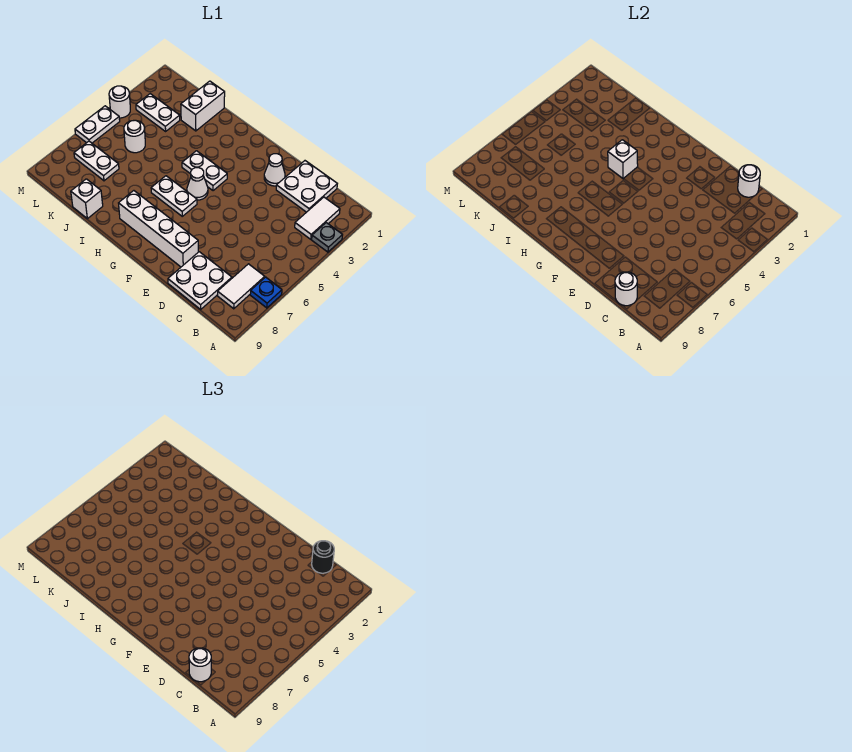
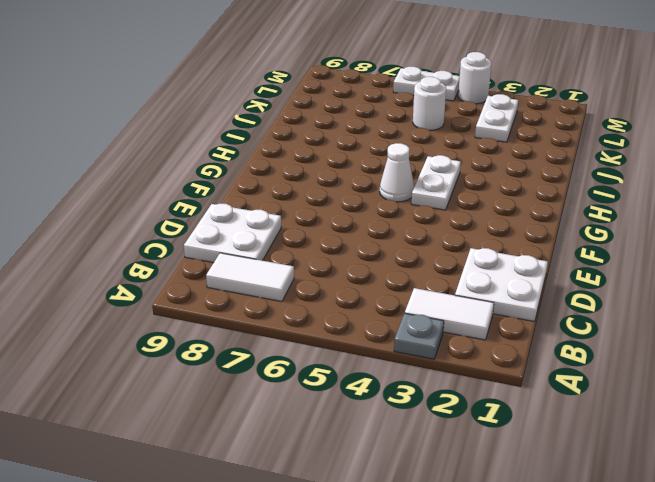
none -> blue plate A7 level 1
none -> white cone E2 level 1
none -> white brick E8:H8 level 1

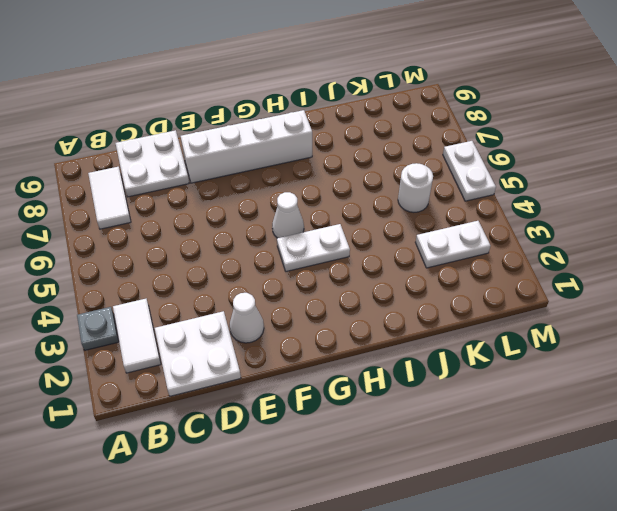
none -> blue plate A7 level 1
none -> white plate G6:H6 level 1
none -> white brick J1:J2 level 1

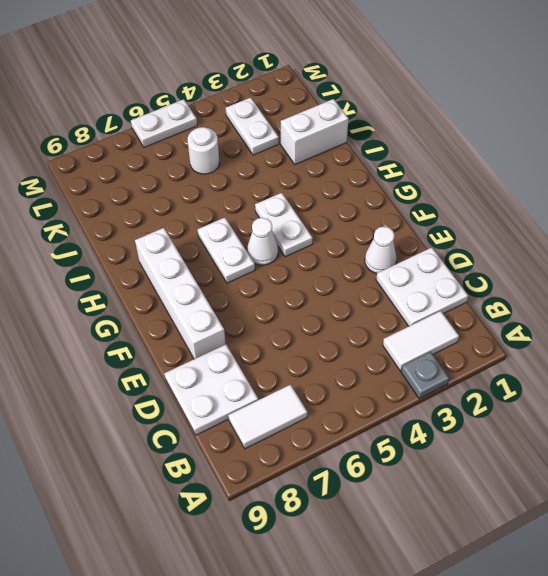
none -> blue plate A7 level 1
none -> white brick J9 level 1
none -> white plate K7:L7 level 1

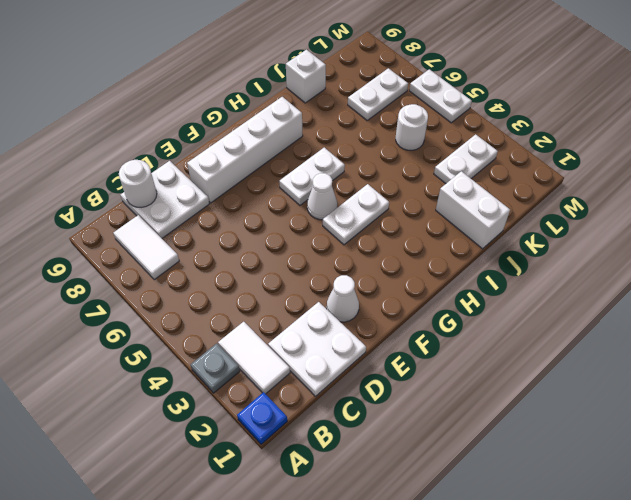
blue plate A1 level 1 -> blue plate A7 level 1
none -> white round brick M4 level 1
none -> white round brick C1 level 2
none -> white brick H4 level 2

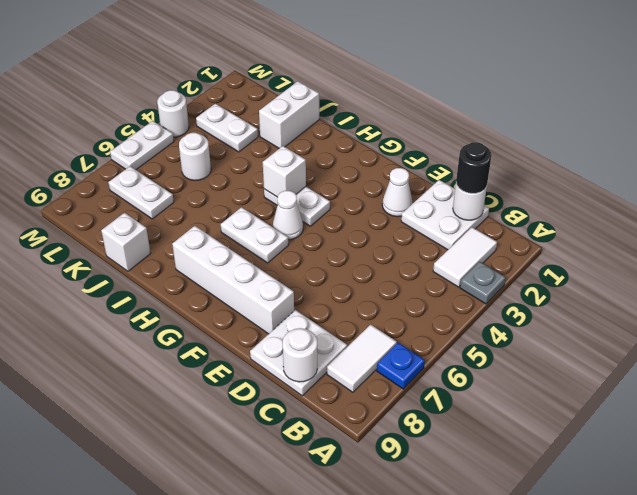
none -> white round brick C9 level 3

